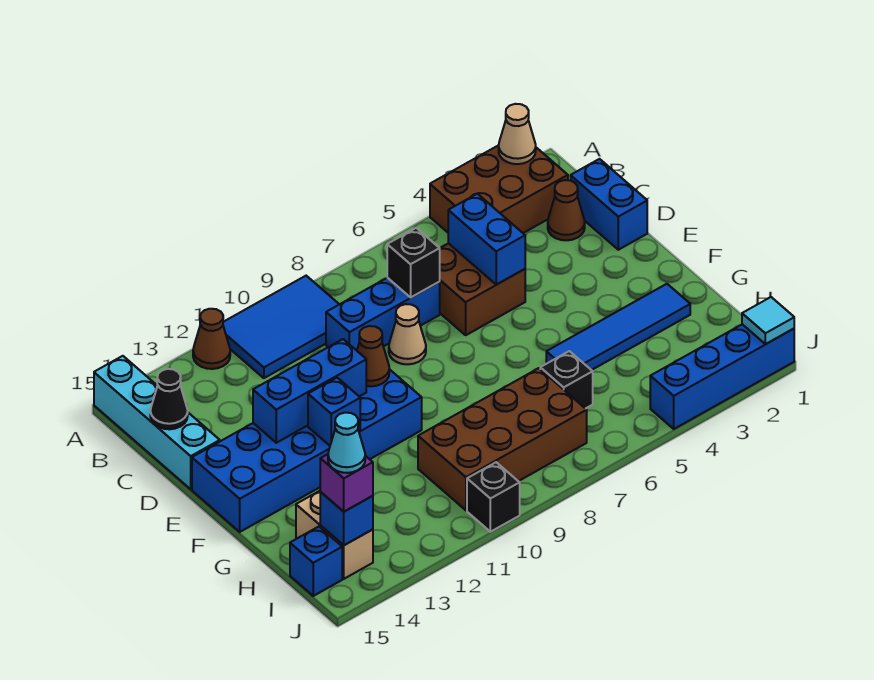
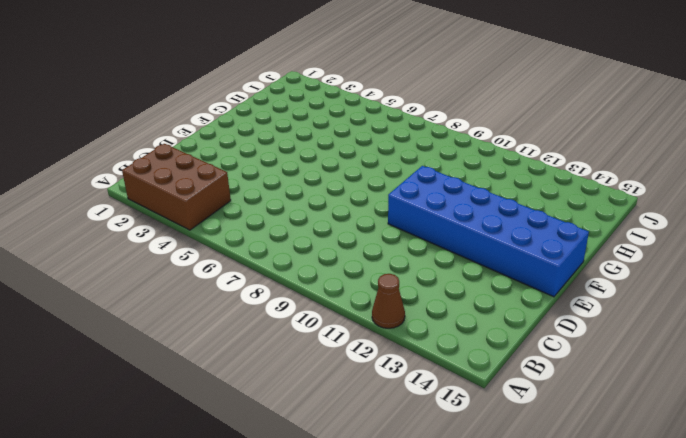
none -> blue tile A9:B11 level 1
none -> cyan brick A15:D15 level 1
none -> blue brick C1:D1 level 1

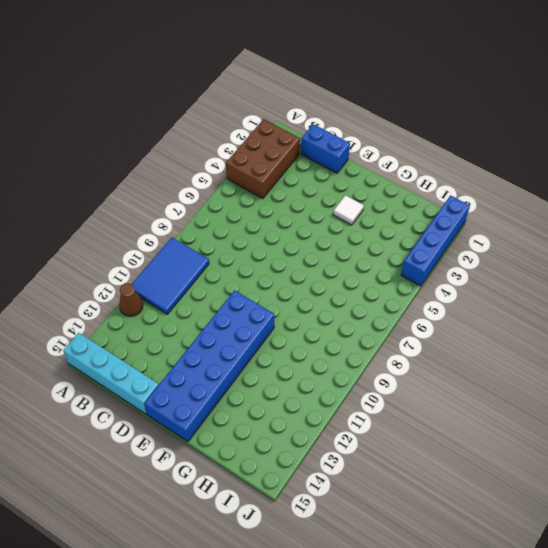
white tile F3 level 1 -> none
none -> brown cone C2 level 1
none -> brown brick C5:D6 level 1
none -> blue brick C7:C9 level 1

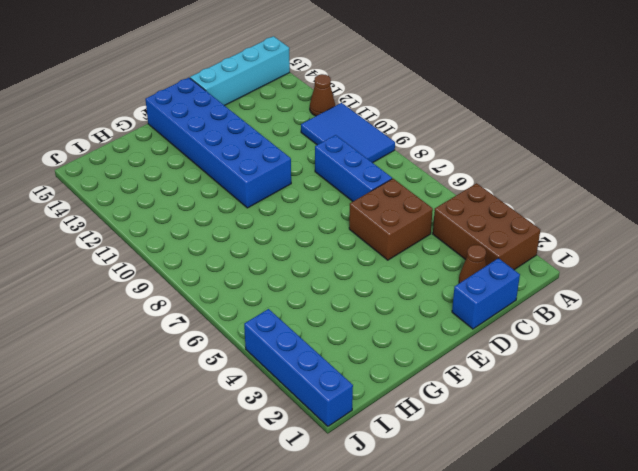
none -> tan cone D8 level 1
none -> blue tile G2:G5 level 1
none -> black brick H6 level 1

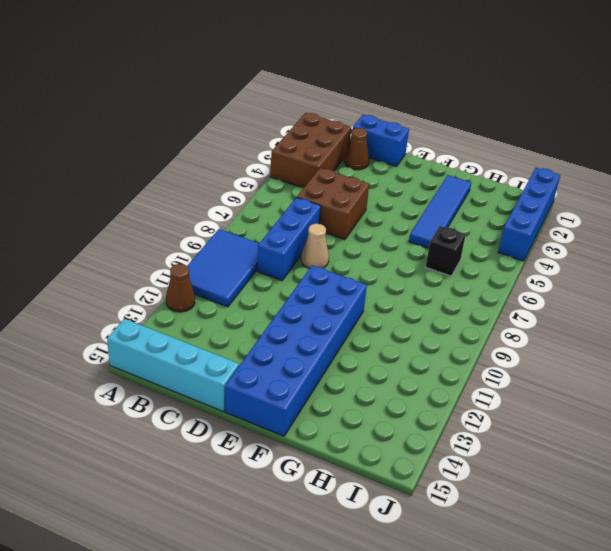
none -> brown brick H7:I10 level 1
none -> tan brick H14:I14 level 1
none -> blue brick I15 level 1

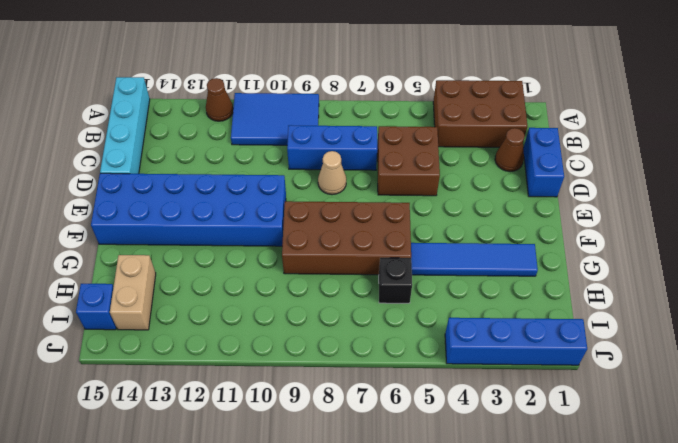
brown brick F6:G9 level 1 -> brown brick H7:I10 level 1
none -> black brick J10 level 1
none -> tan cone A2 level 2
none -> blue brick C5:D5 level 2

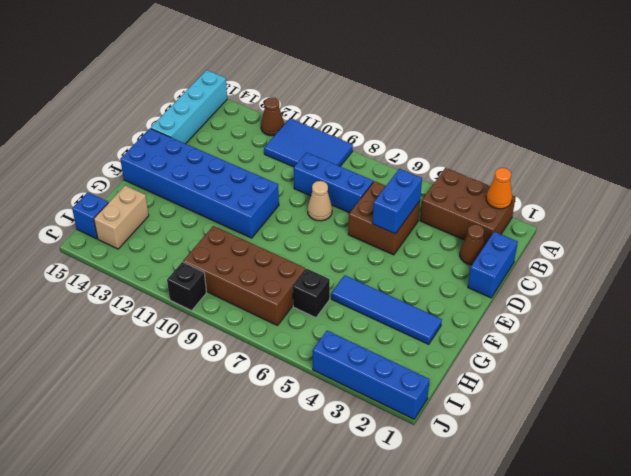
orange cone A2 level 2 -> tan cone A2 level 2
none -> black brick C7 level 2
none -> black cone C15 level 2
none -> brown cone E10 level 2

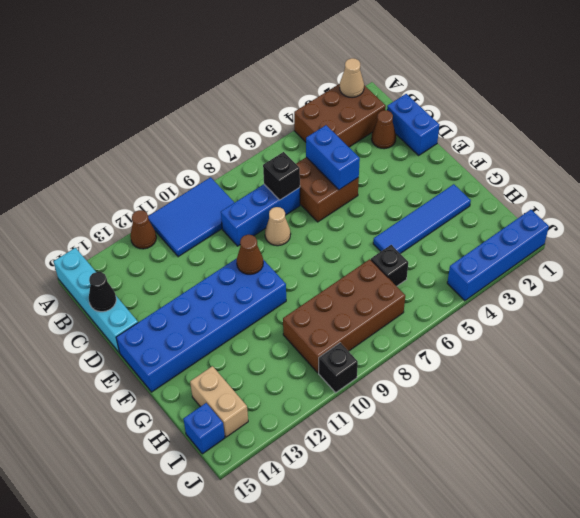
none -> blue brick E11:E13 level 2
none -> blue brick F12 level 2
none -> blue brick I14 level 2

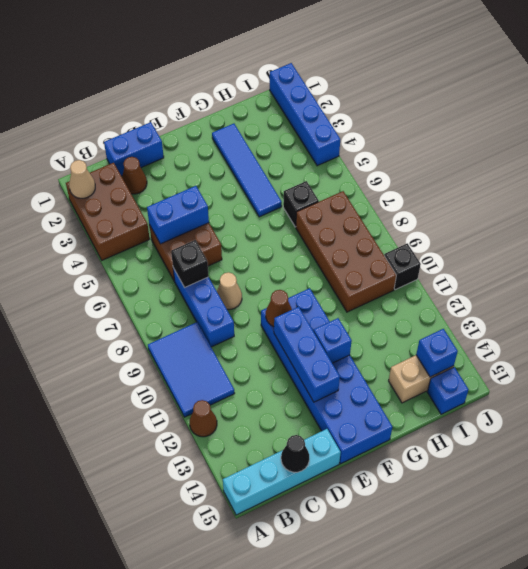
none -> cyan tile J1 level 2
none -> purple brick I14 level 3
none -> cyan cone I14 level 4

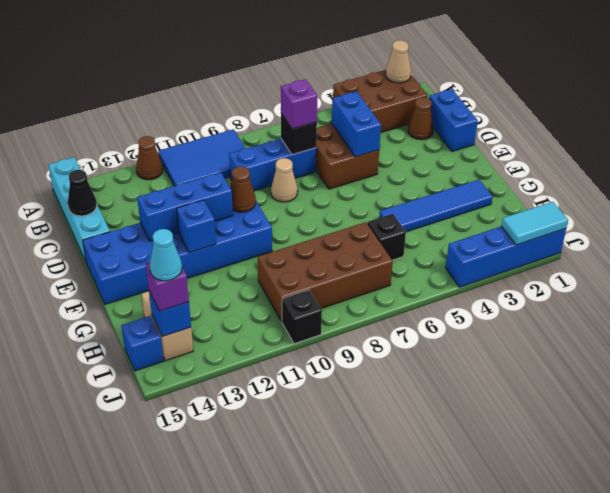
purple brick C7 level 3 -> none
cyan tile J1:J2 level 2 -> cyan tile J1 level 2

